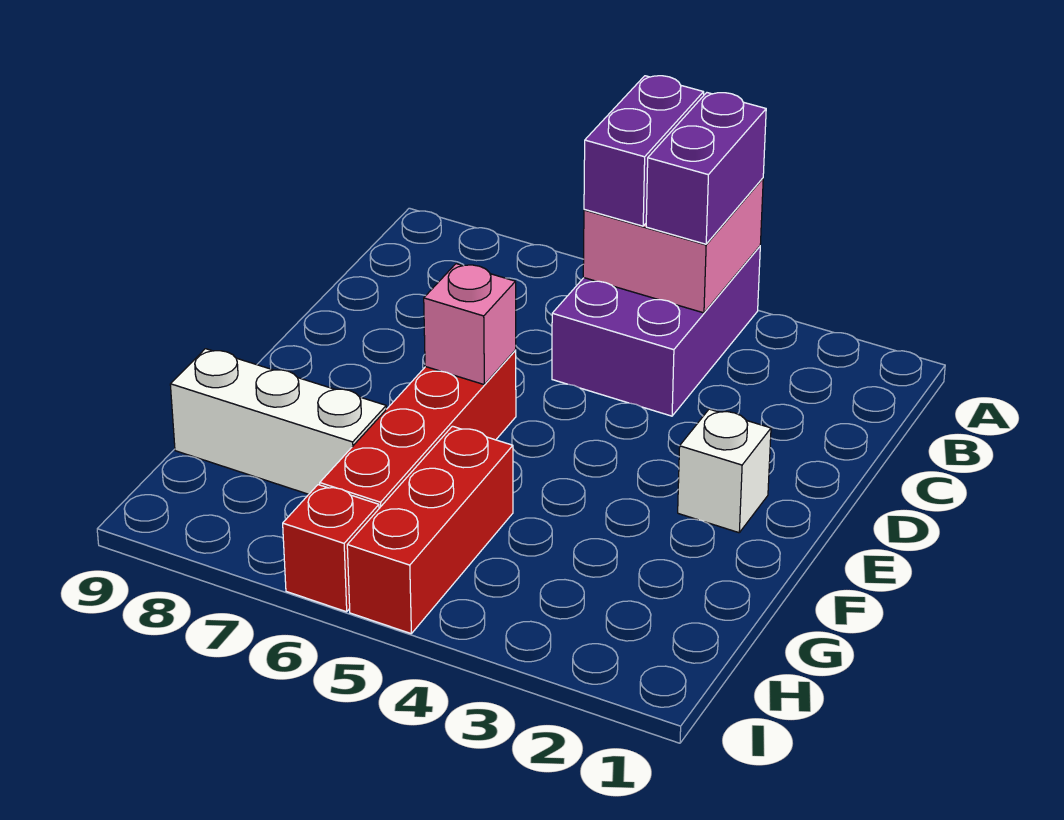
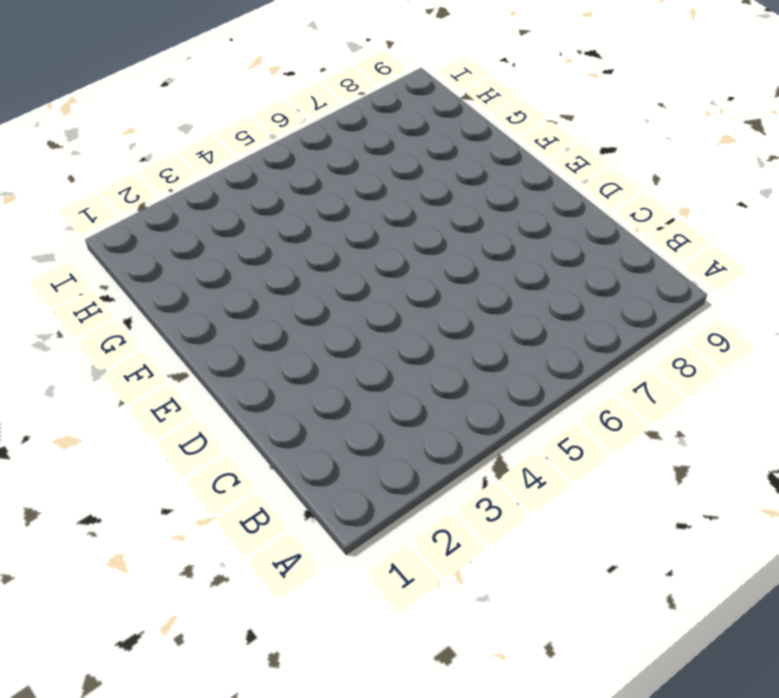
none -> purple brick A4:C5 level 1
none -> white brick E2 level 1

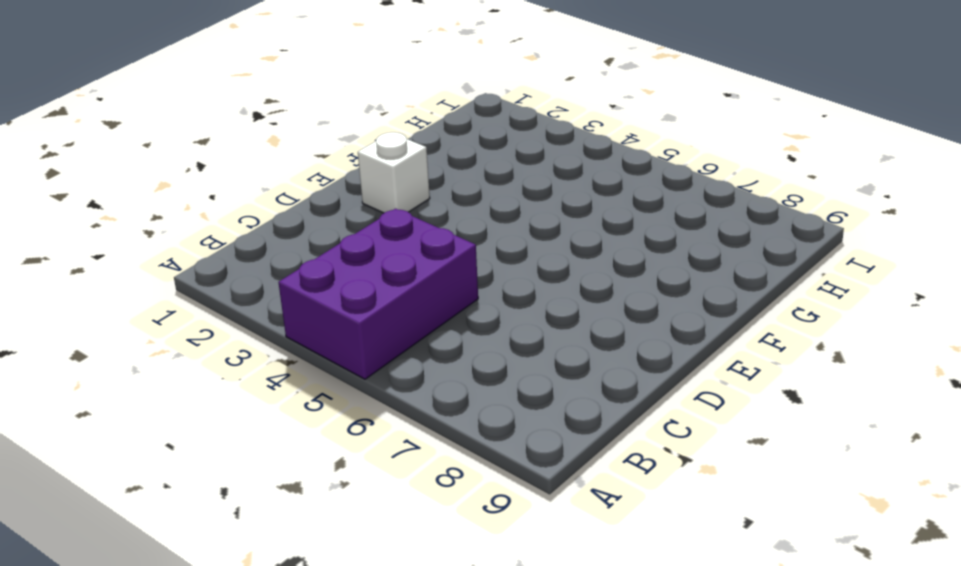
none -> red brick E6:H6 level 1
none -> red brick G5:I5 level 1

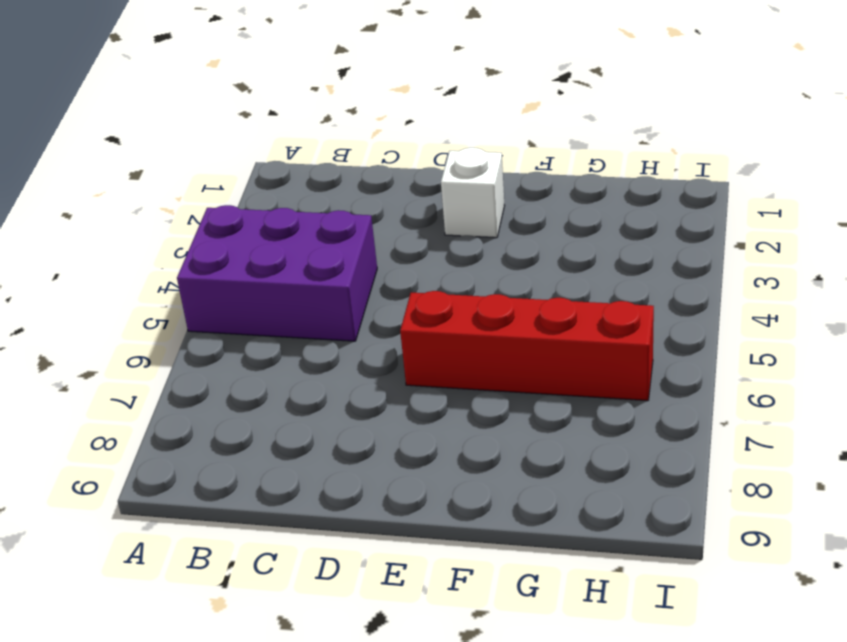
none -> red brick G5:I5 level 1
none -> white brick G7:G9 level 1

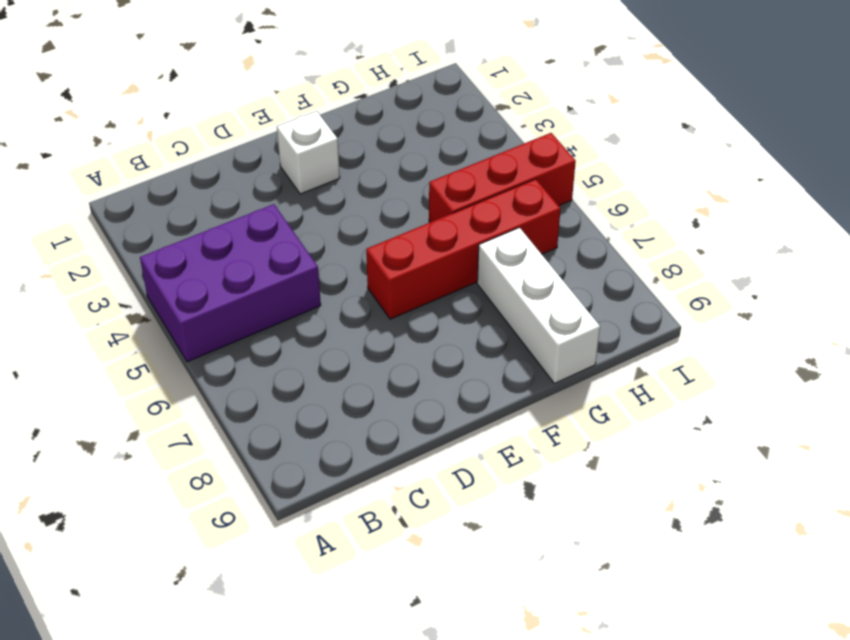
none -> red brick I6 level 1
none -> pink brick A4:B5 level 2

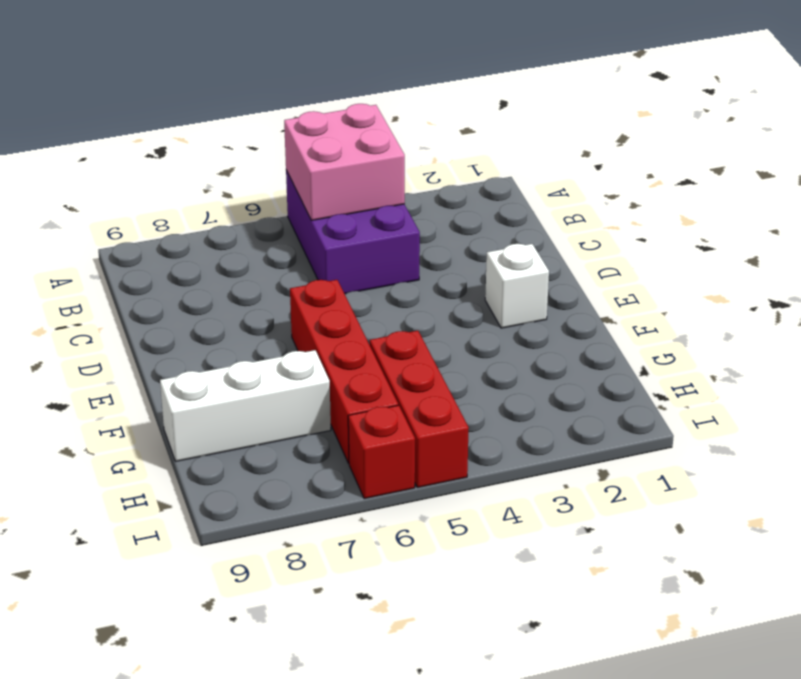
none -> pink brick E6 level 2
none -> purple brick A4:B4 level 3

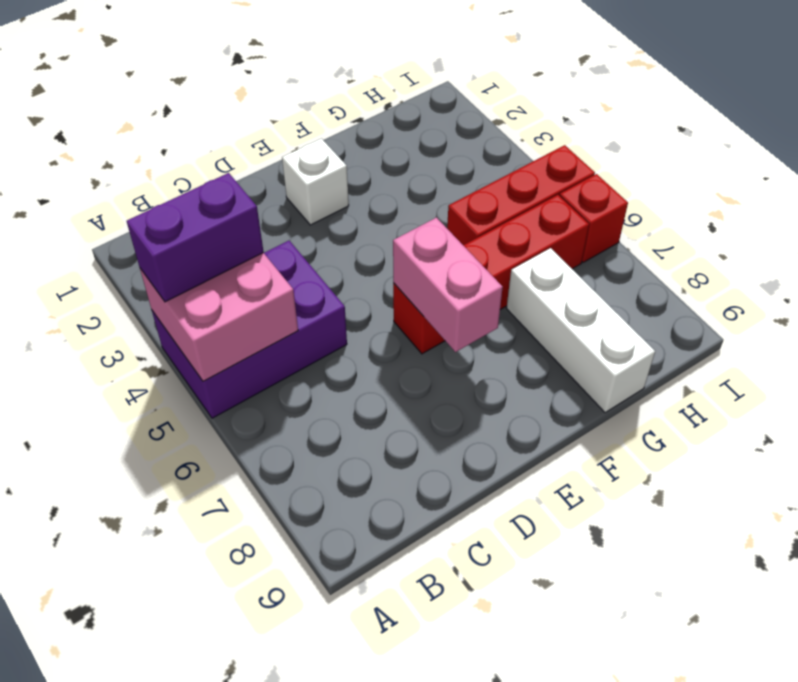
pink brick E6:E7 level 2 -> pink brick E6 level 2
none -> purple brick A5:B5 level 3

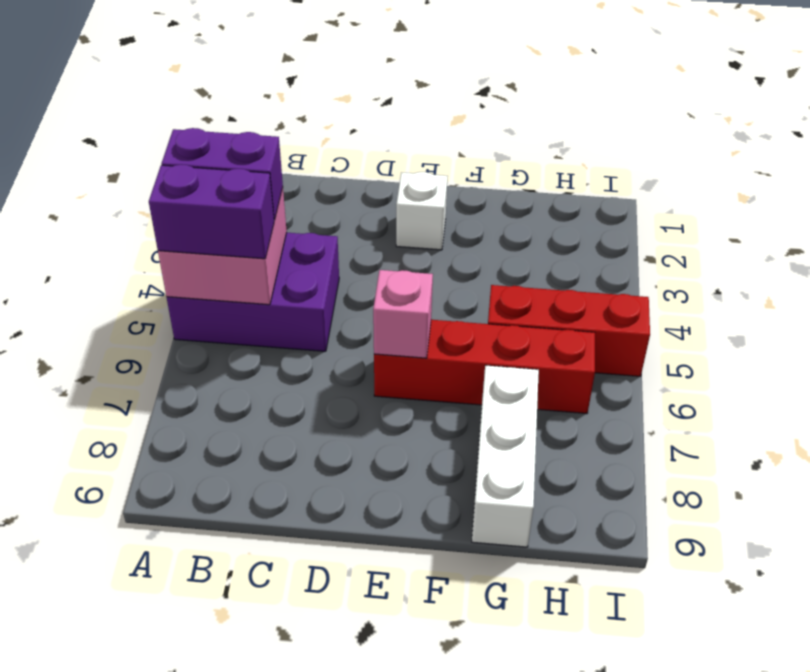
none -> red brick I6 level 1

